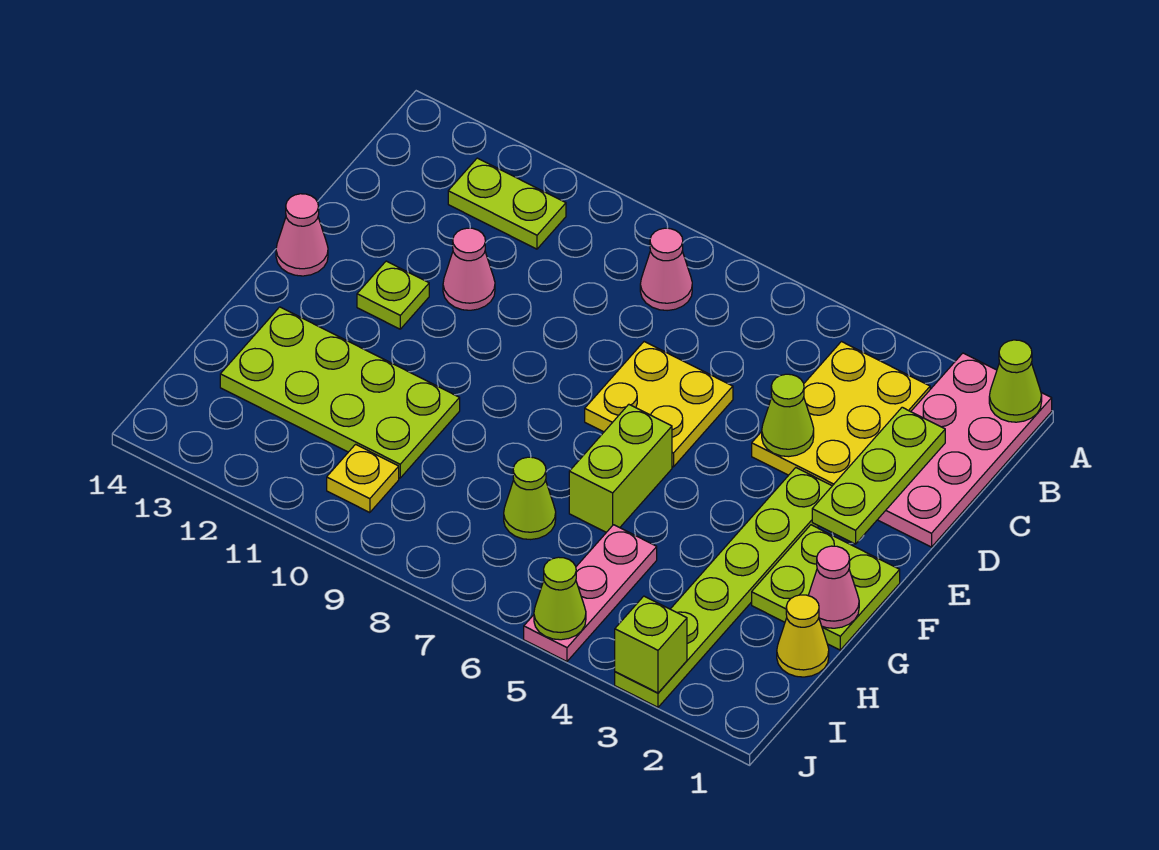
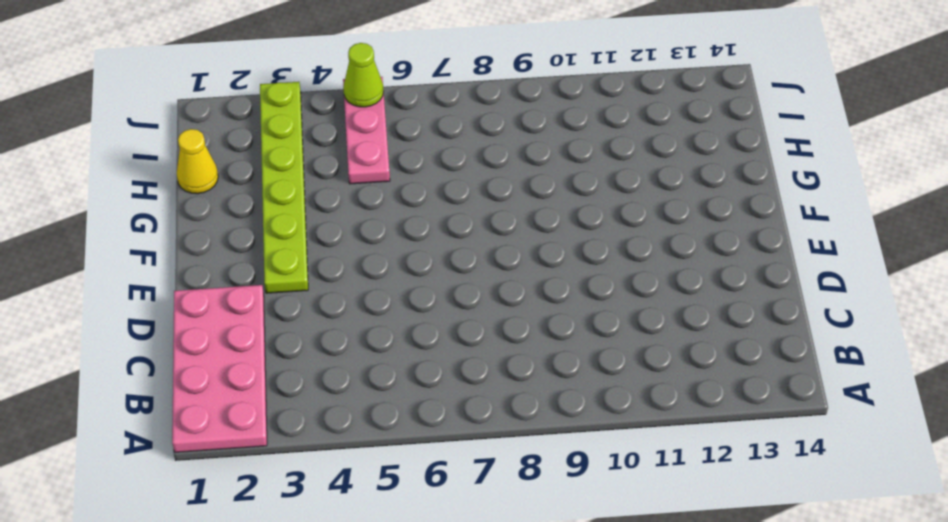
none -> yellow plate B3:D4 level 1
none -> pink cone B8 level 1
none -> lime plate B11:B12 level 1

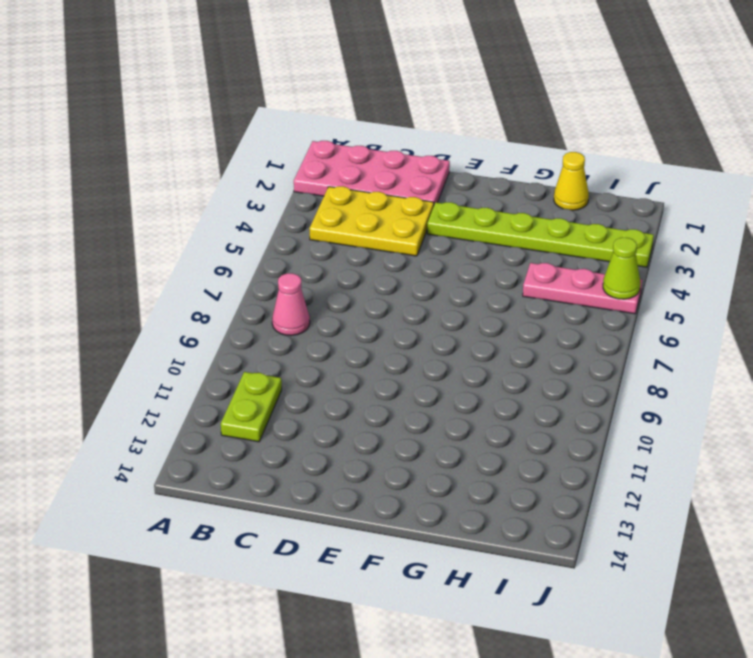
none -> yellow plate D6:E7 level 1
none -> pink cone D11 level 1
none -> lime plate E12 level 1

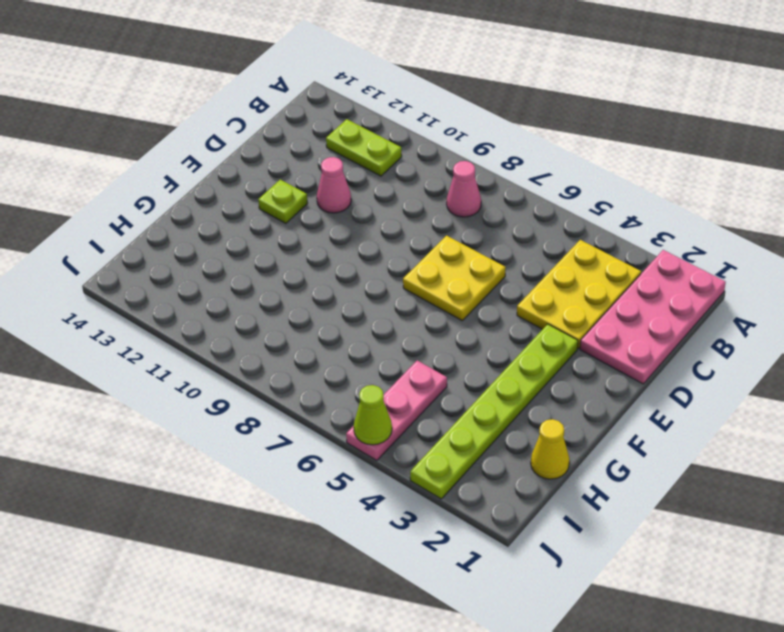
none -> pink cone E14 level 1
none -> lime plate F1:G2 level 1
none -> lime brick F6:G6 level 1

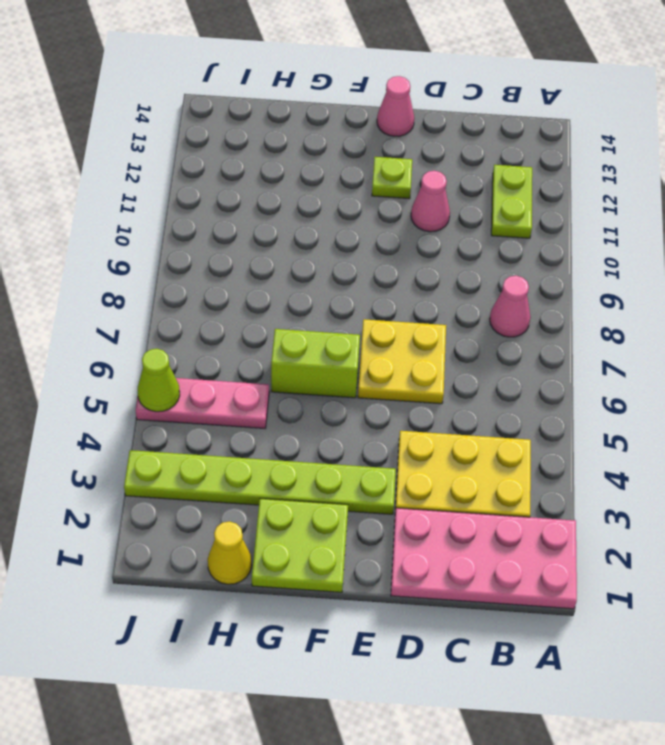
none -> lime plate G10:H13 level 1
none -> lime cone H7 level 1
none -> yellow plate I10 level 1

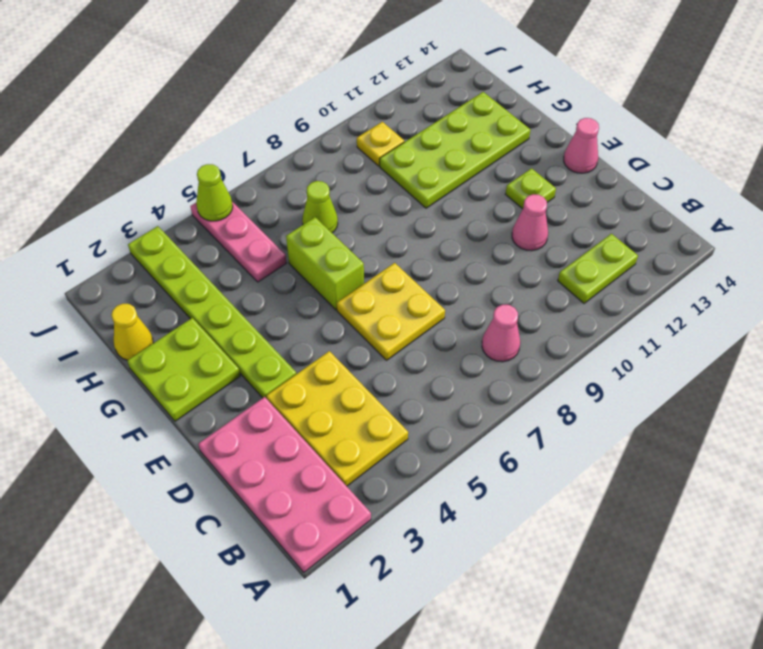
none -> lime cone A1 level 2
none -> lime plate C2:E2 level 2
none -> lime cone D4 level 2

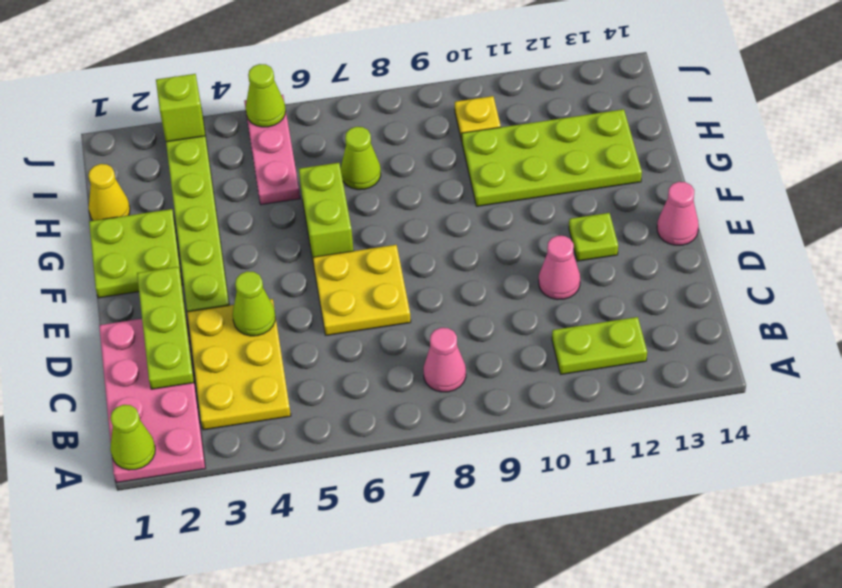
none -> pink cone G1 level 2

